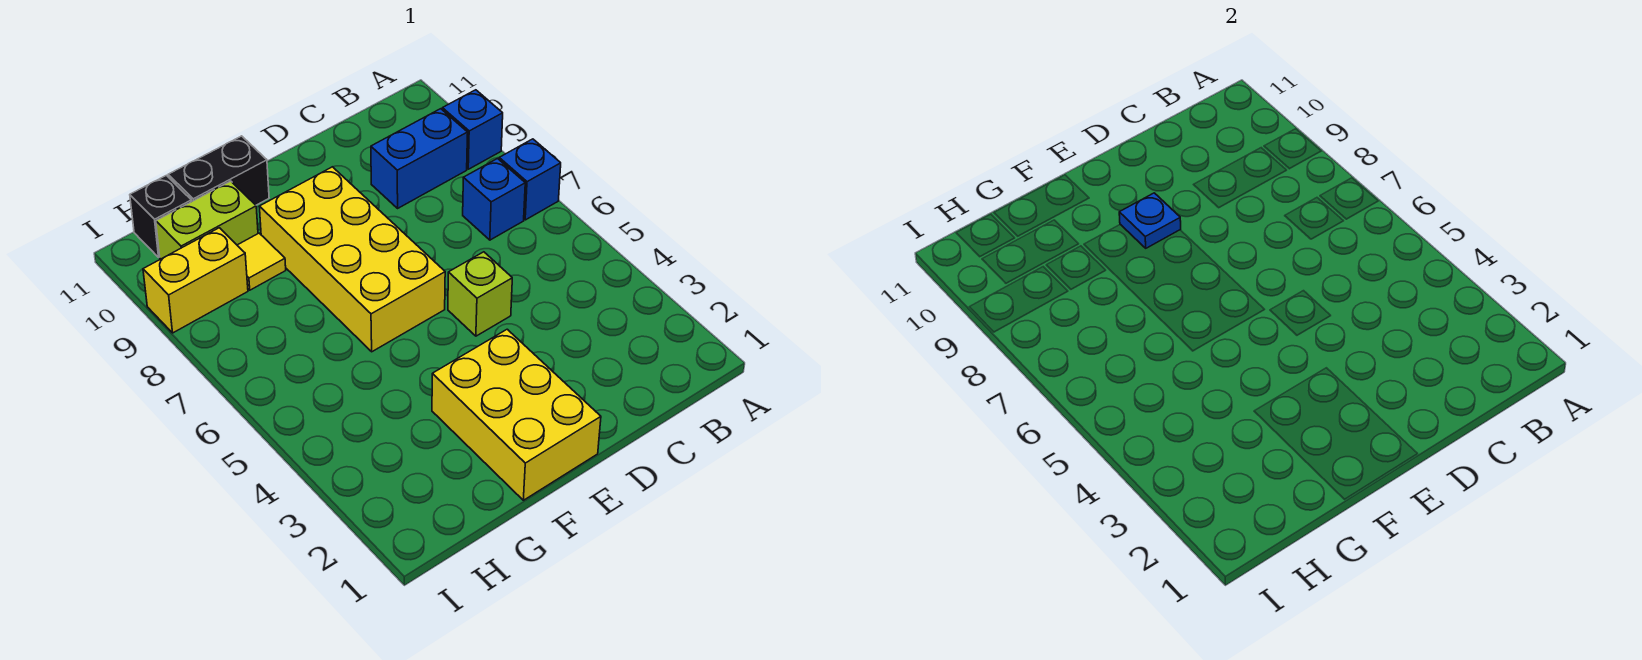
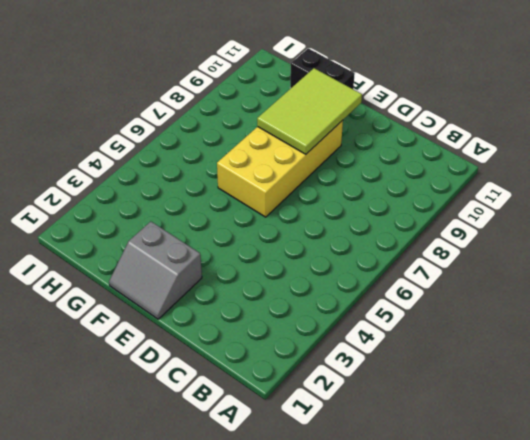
grey slope E1:F2 level 1 top 2 -> yellow brick E1:F3 level 1
lime tile E8:F10 level 2 -> blue plate E9 level 2
none -> blue brick A7 level 1
none -> blue brick A9 level 1
none -> blue brick B7 level 1

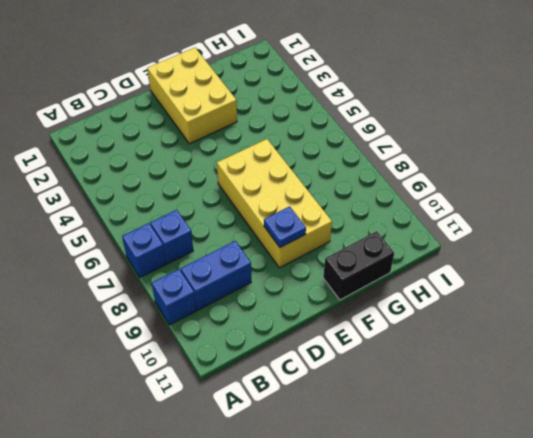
none -> lime brick D5 level 1
none -> yellow tile G9 level 1
none -> lime brick G10:H10 level 1

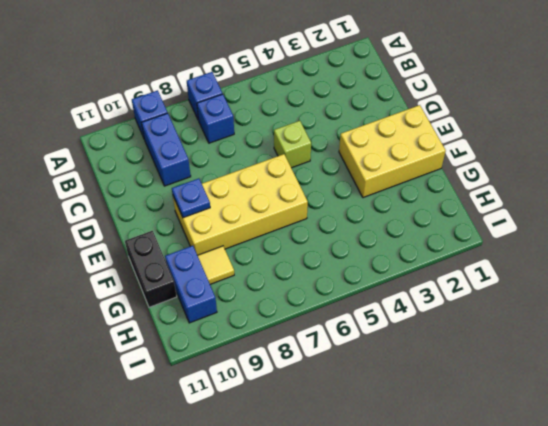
blue brick G10:H10 level 1 -> lime brick G10:H10 level 1
none -> yellow brick H9:I9 level 1
none -> black brick H11 level 1

